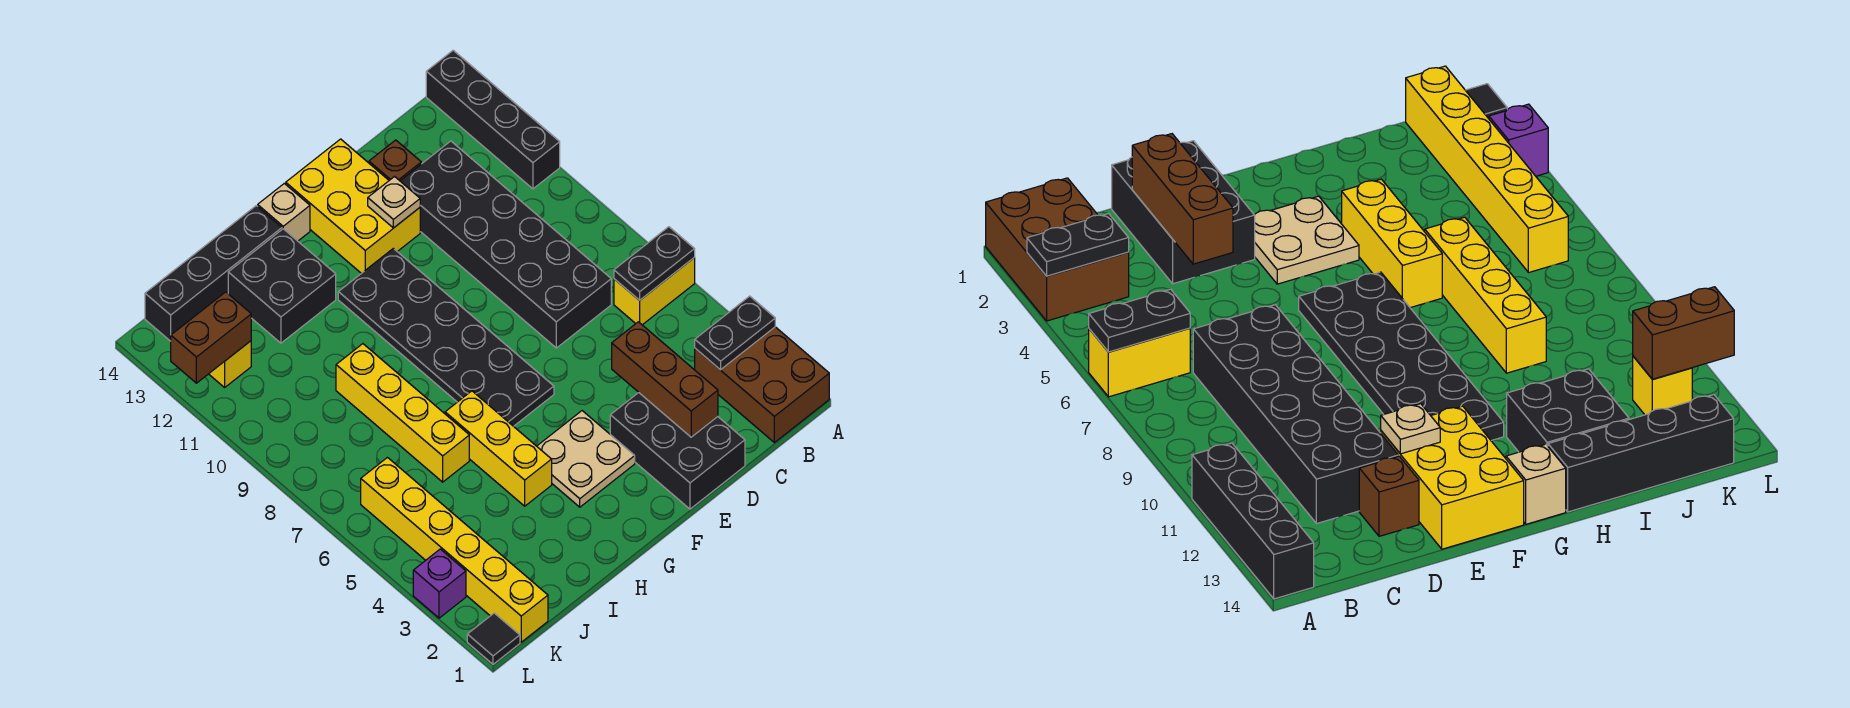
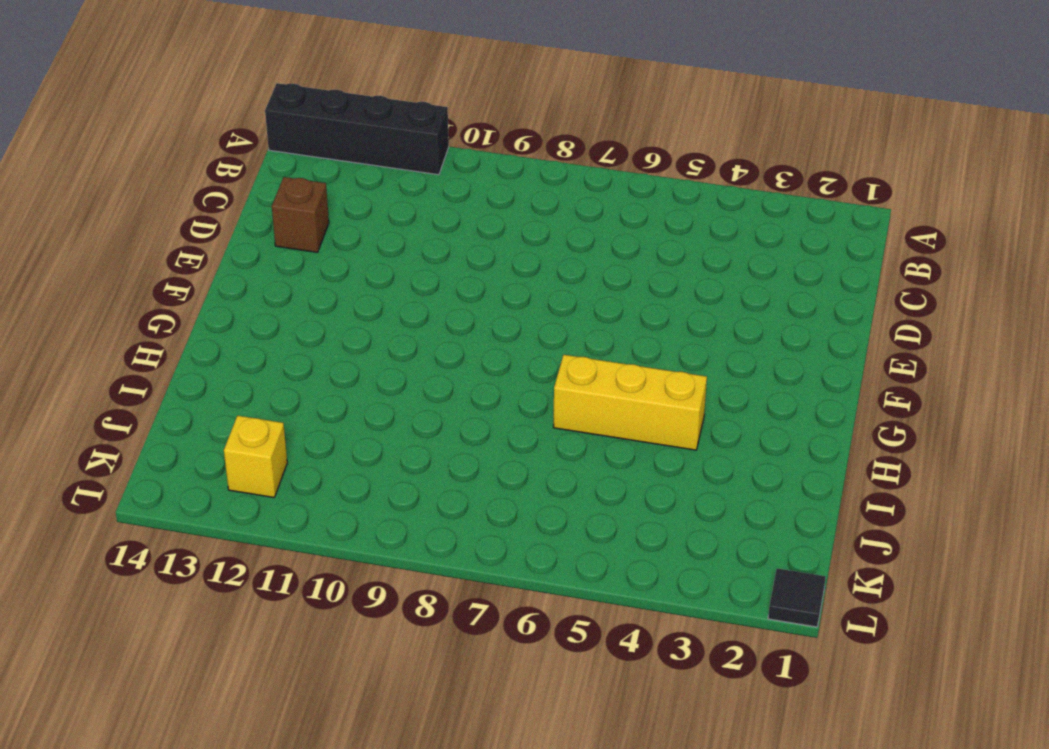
none -> brown brick A1:B3 level 1
none -> yellow brick A6:B6 level 1
none -> black brick C7:D12 level 1

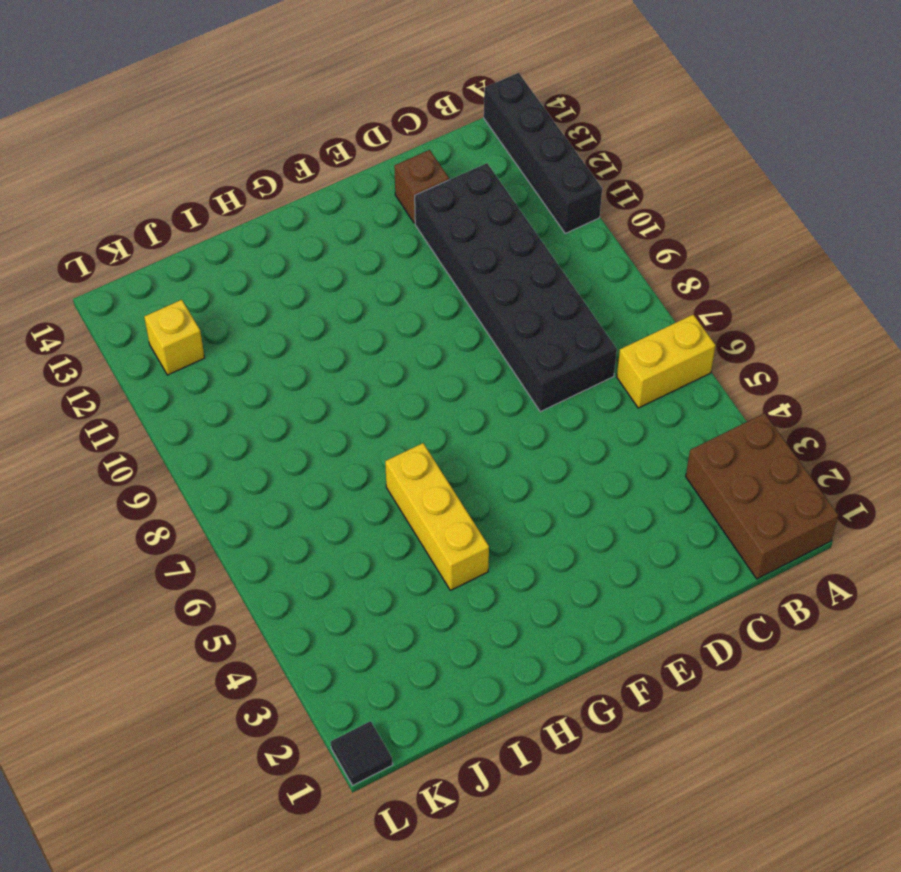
none -> black brick D1:E3 level 1
none -> yellow brick E12:F14 level 1
none -> tan plate F3:G4 level 1

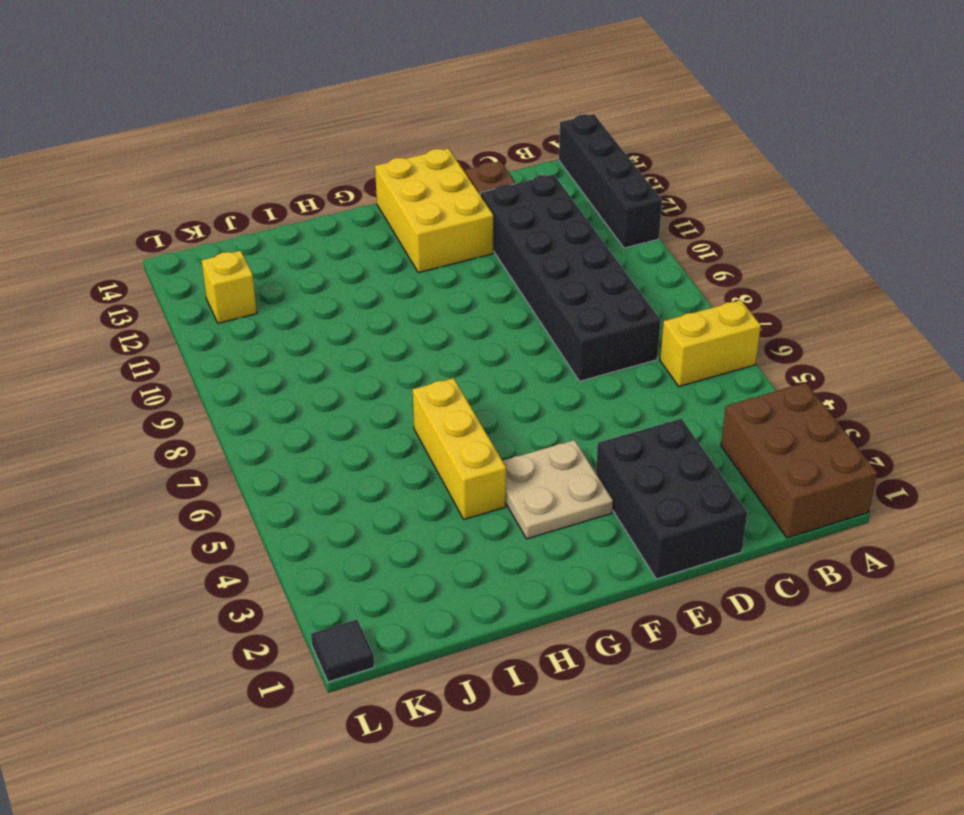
none -> black plate F6:G11 level 1
none -> tan brick G14 level 1
none -> black brick H12:I13 level 1

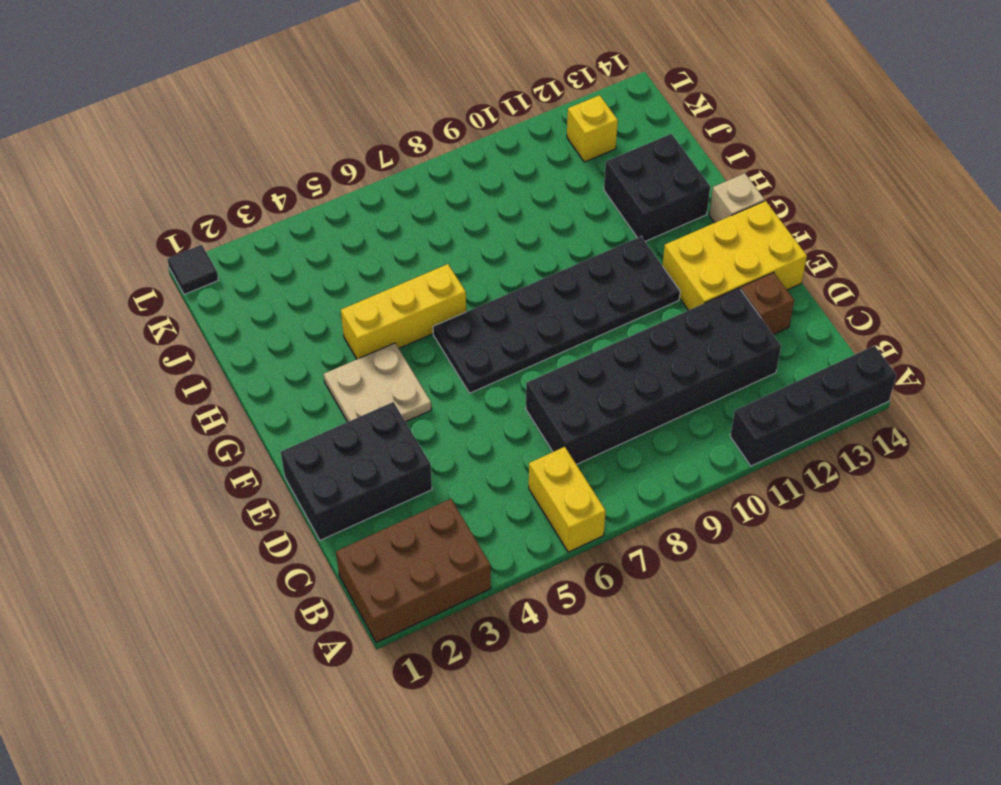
none -> black brick H14:K14 level 1
none -> yellow brick I6:I9 level 1
none -> yellow brick K1:K6 level 1

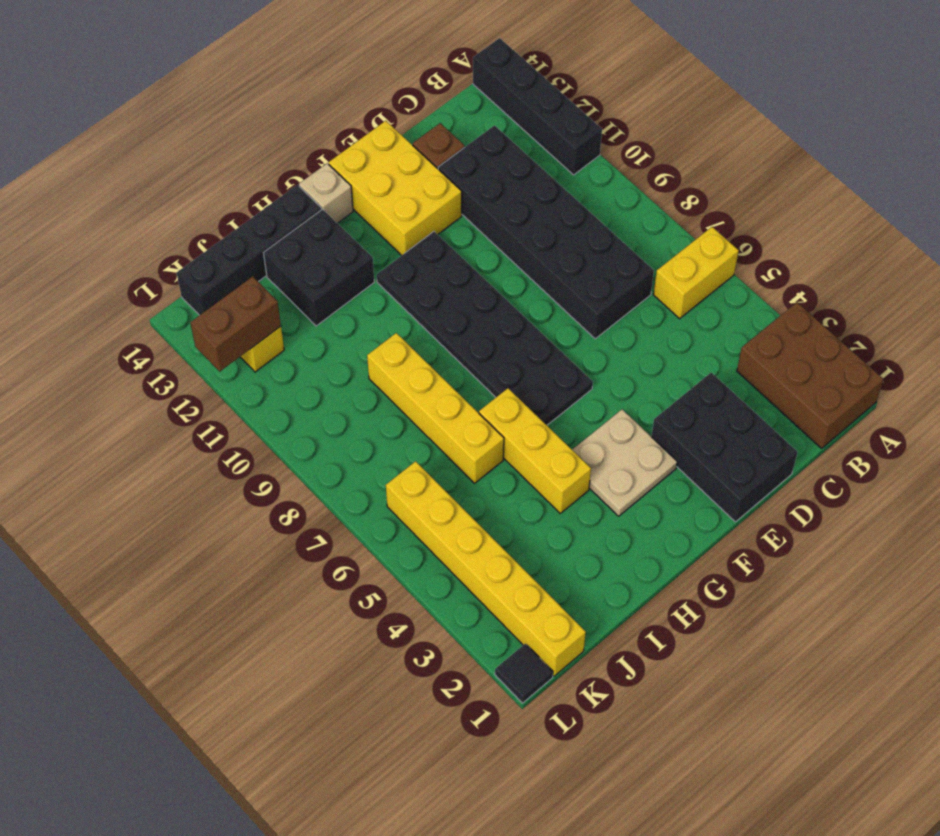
none -> purple brick L3 level 1
none -> black plate A3:B3 level 2
none -> black plate A6:B6 level 2

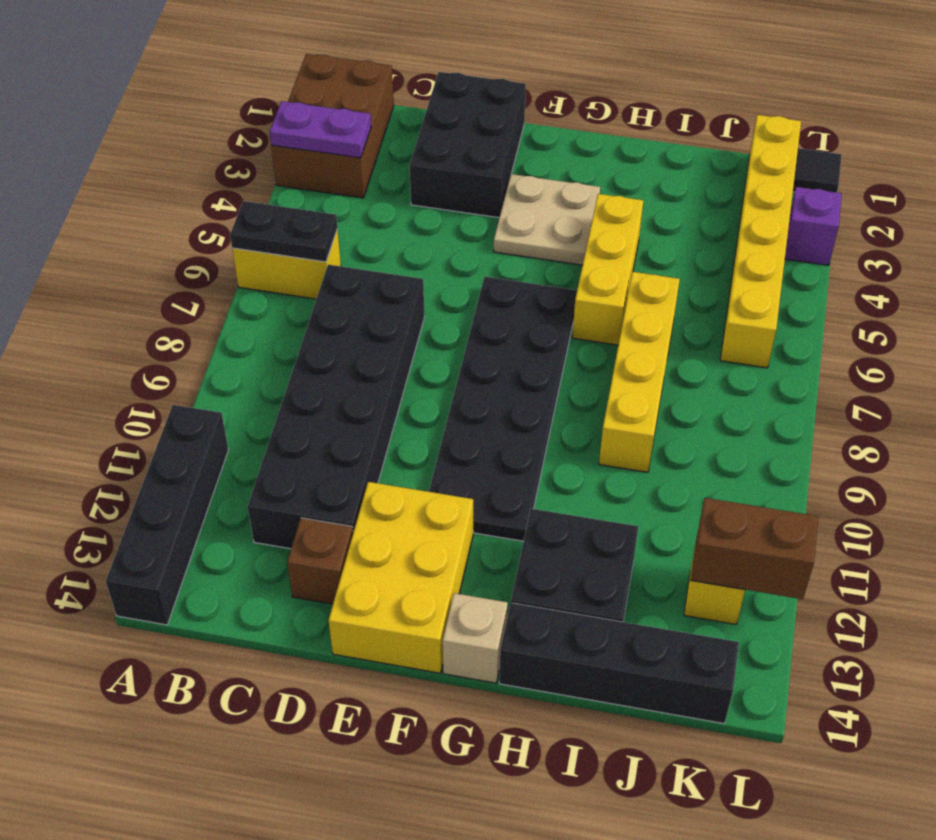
purple plate A3:B3 level 2 -> black plate A3:B3 level 2
none -> brown brick D2:D4 level 2
none -> tan plate E12 level 2

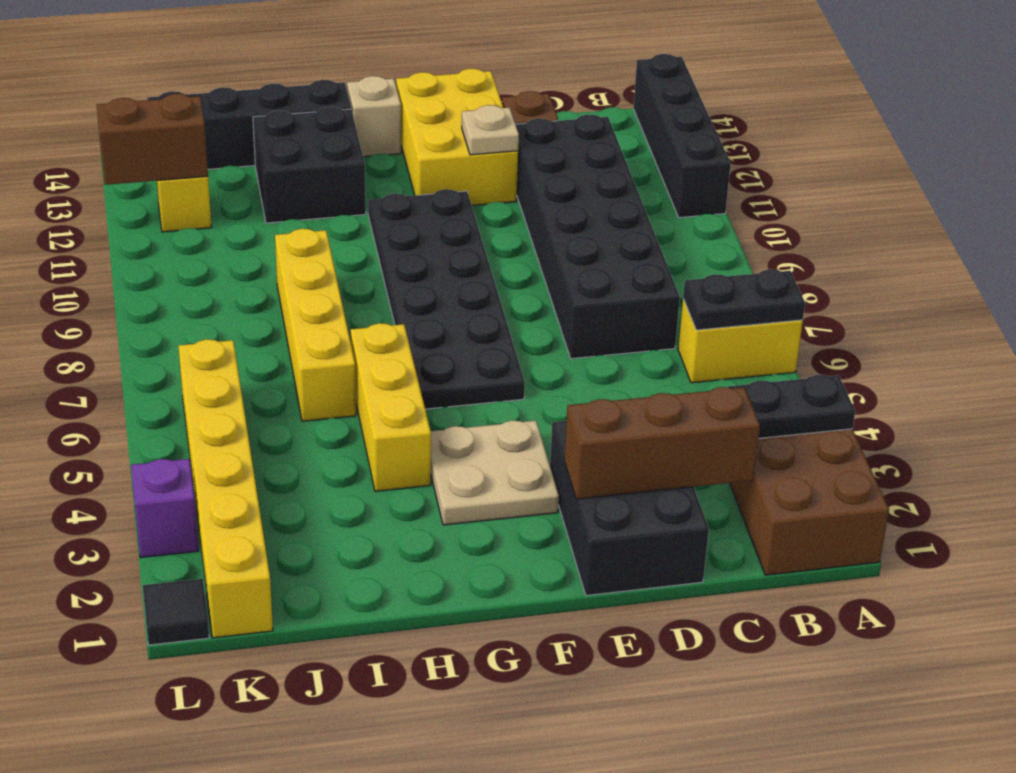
brown brick C2:E2 level 2 -> brown brick D2:D4 level 2

